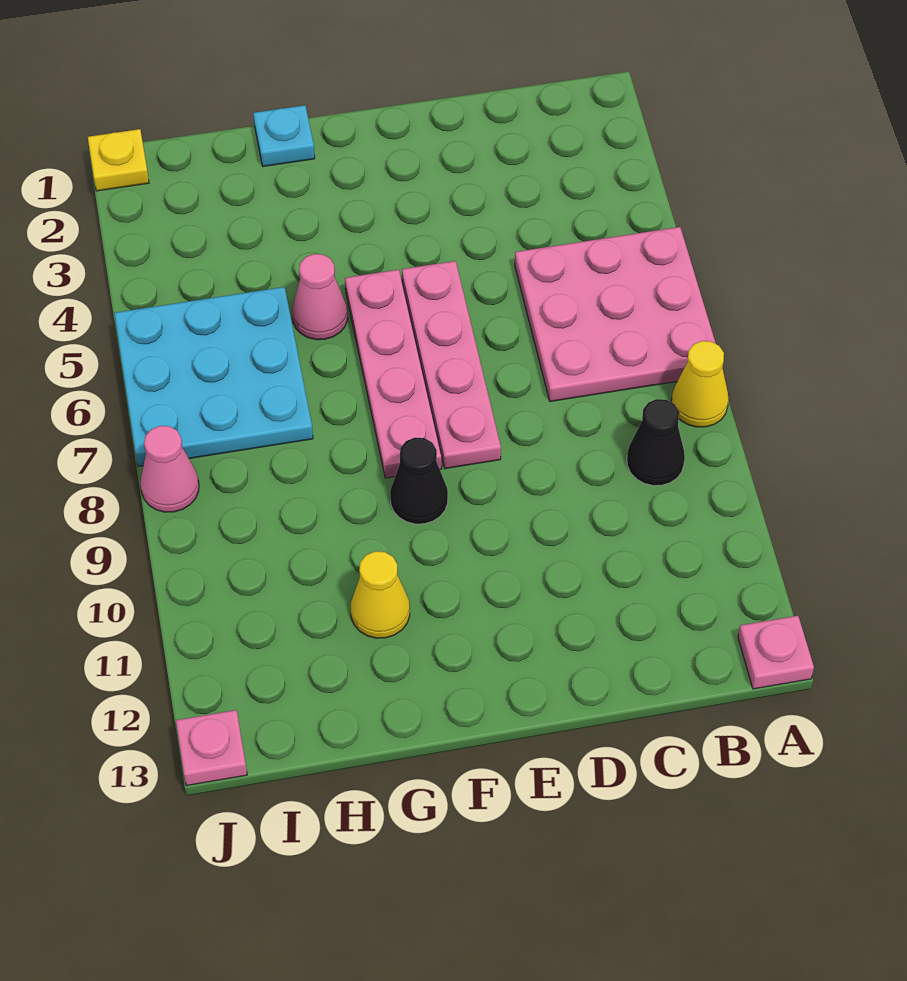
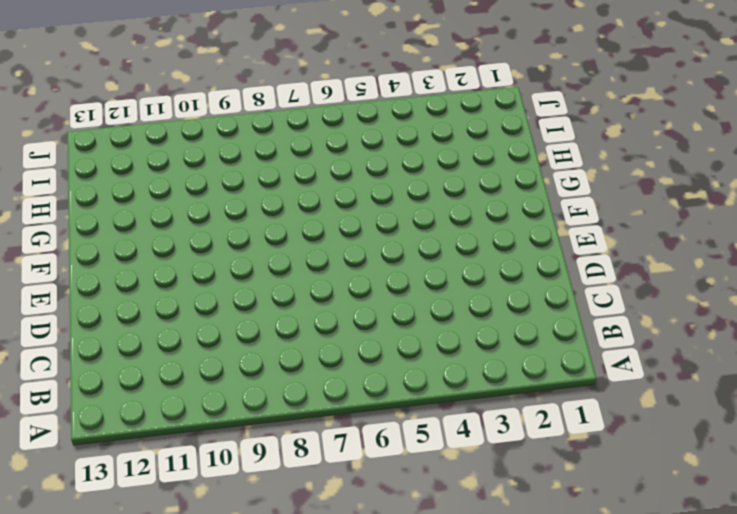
none -> pink plate A5:C7 level 1
none -> yellow cone A8 level 1
none -> pink plate A13 level 1

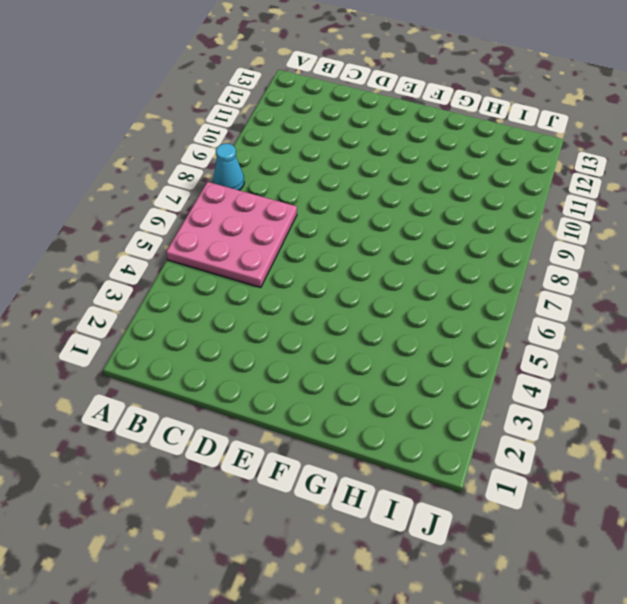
cyan cone A8 level 1 -> yellow cone A8 level 1
none -> pink plate A13 level 1
none -> black cone B9 level 1
none -> pink plate E5:E8 level 1

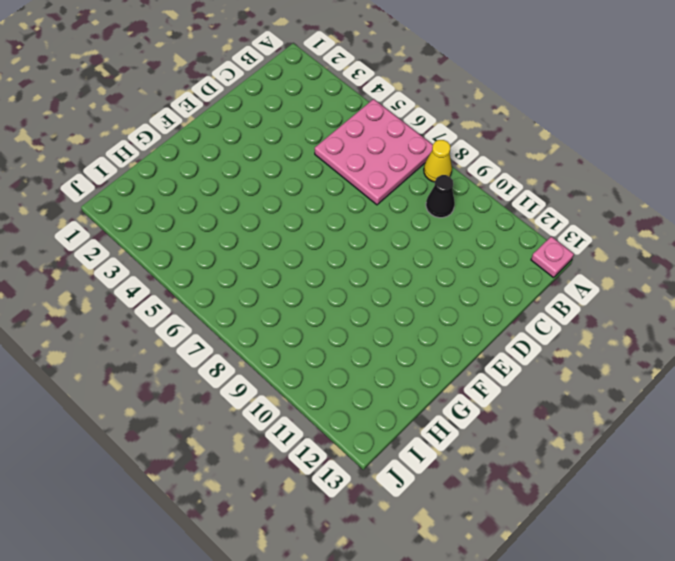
none -> pink plate E5:E8 level 1
none -> pink plate F5:F8 level 1
none -> black cone F9 level 1

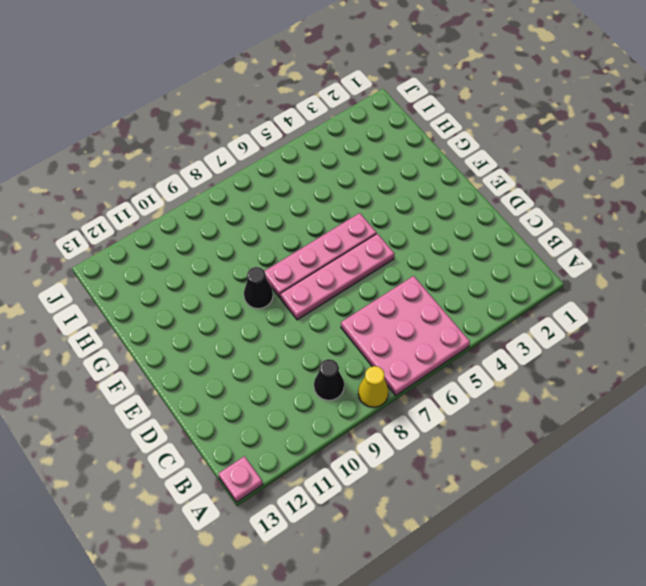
none -> cyan plate G1 level 1
none -> pink cone G5 level 1
none -> yellow cone G11 level 1

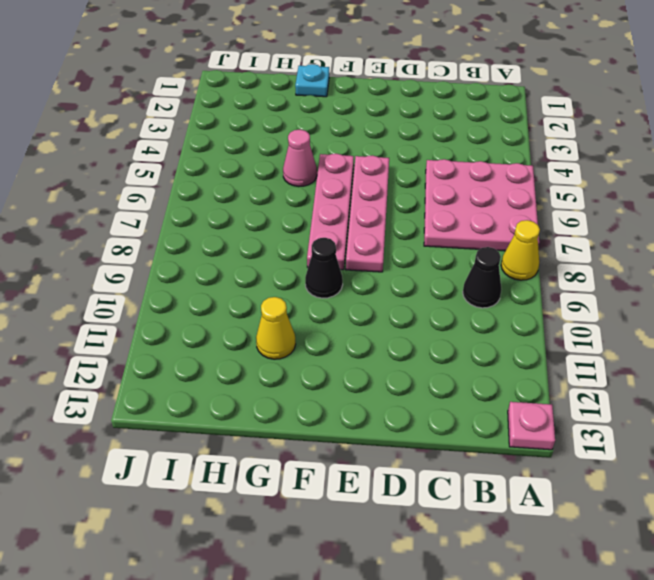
none -> cyan plate H5:J7 level 1
none -> yellow plate J1 level 1
none -> pink cone J8 level 1

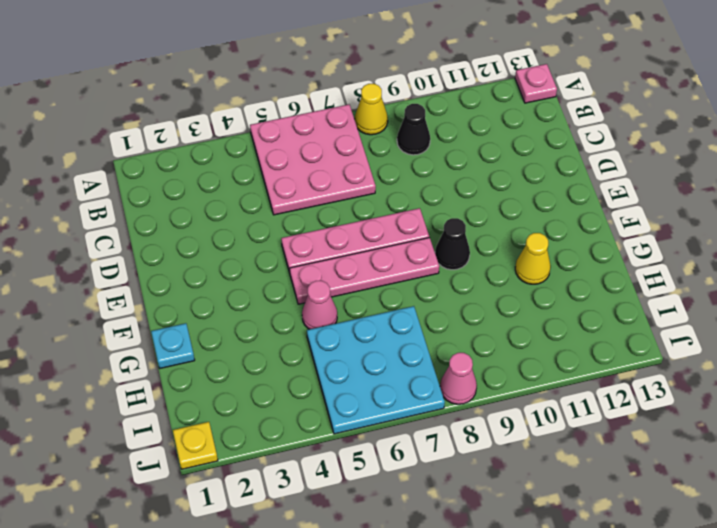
none -> pink plate J13 level 1

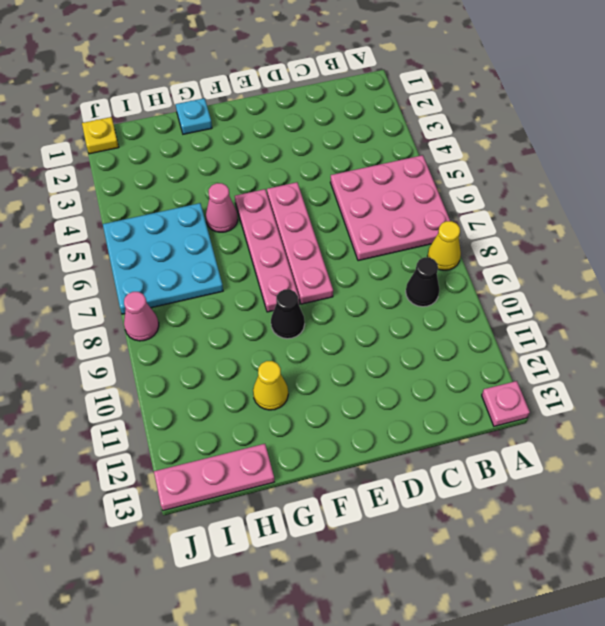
pink plate H13:J13 level 1 -> pink plate J13 level 1

